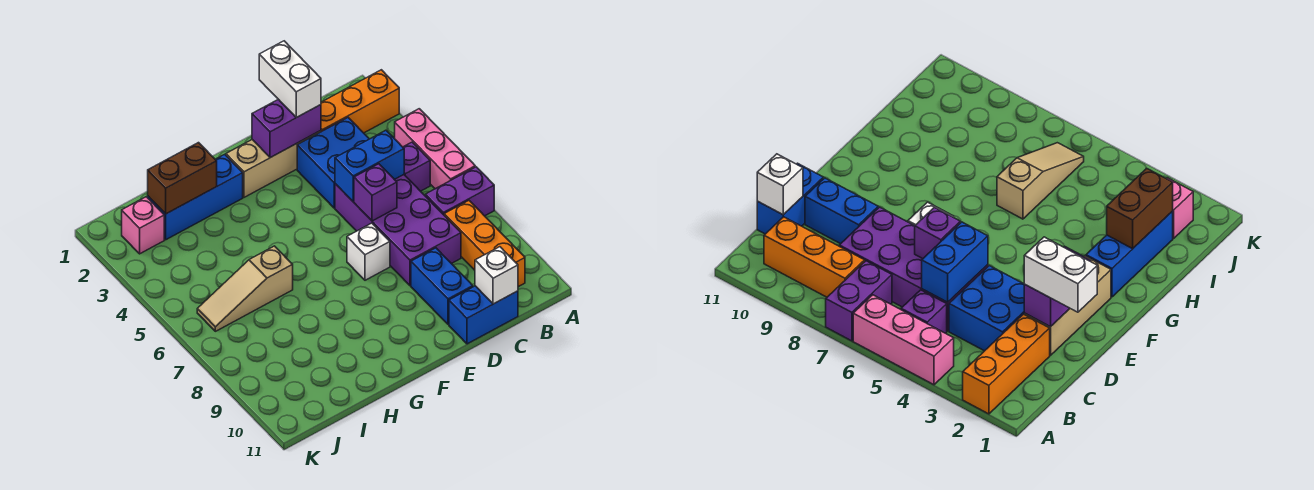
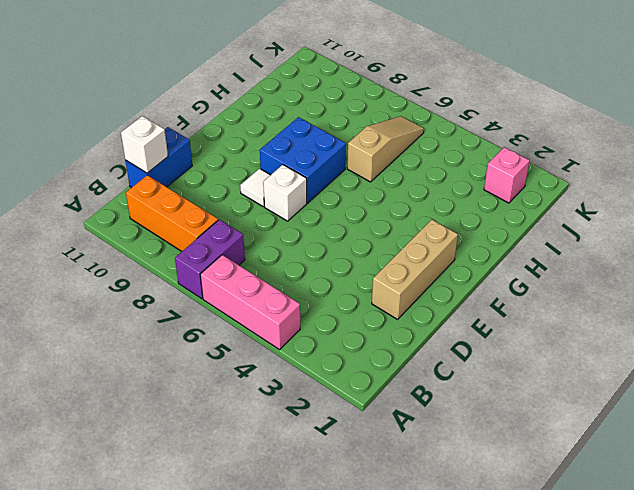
white tile E8 level 1 -> none
blue brick F7:G8 level 1 -> blue brick C3:D4 level 1
none -> orange brick A2:C2 level 1
none -> purple brick B5 level 1
none -> purple brick C5:D8 level 1

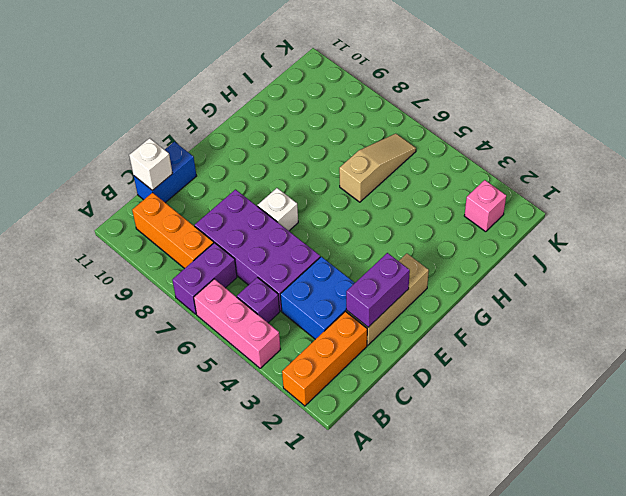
none -> blue brick D9:D10 level 1
none -> blue brick G2:I2 level 1
none -> blue brick C5:D5 level 2

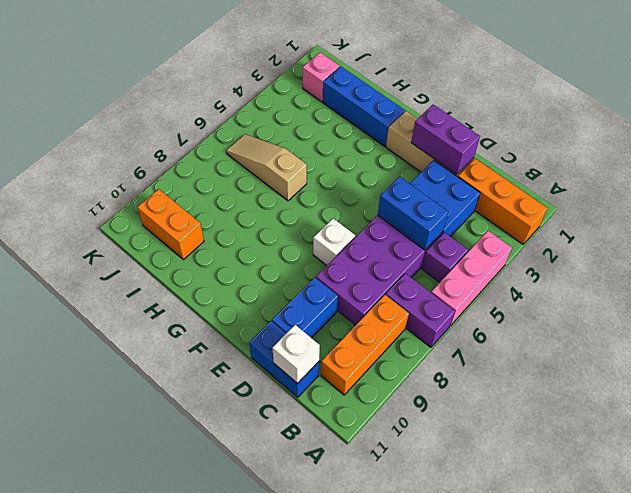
orange brick I10:J10 level 1 -> none
none -> purple brick D6 level 2
none -> brown brick H2:I2 level 2
none -> white brick D1:D2 level 3

